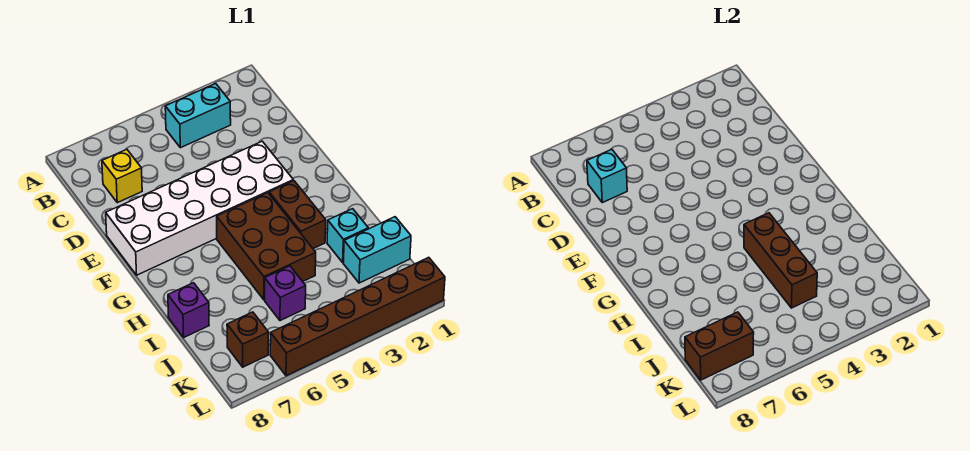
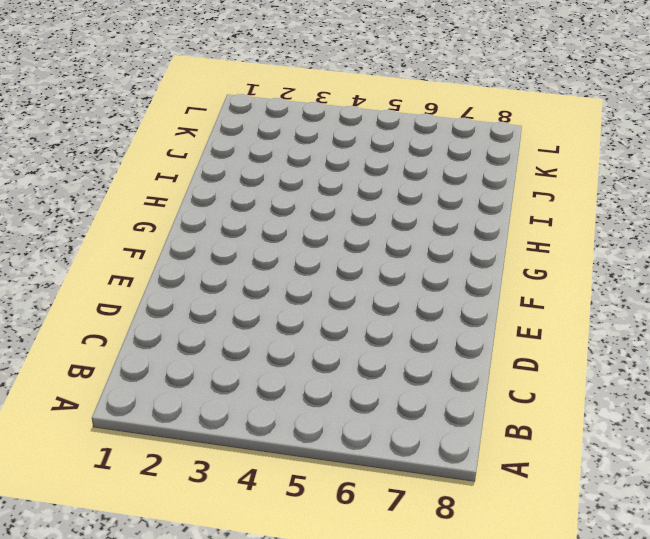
none -> cyan brick B3:B4 level 1
none -> yellow brick C7 level 1
none -> white brick E3:F8 level 1

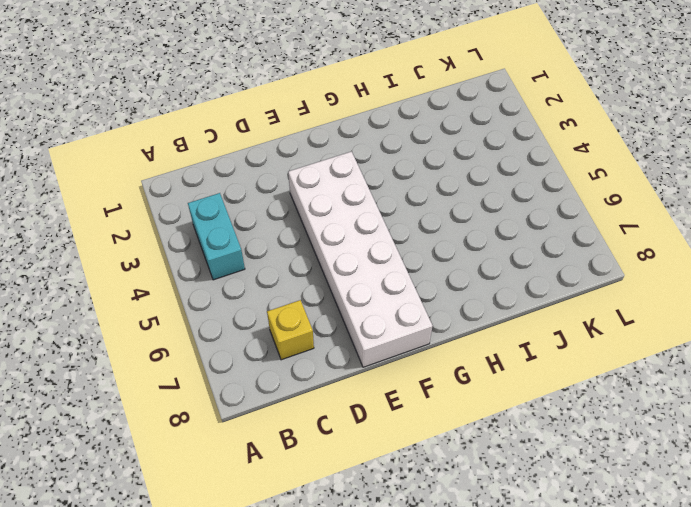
none -> brown brick G3:H3 level 1
none -> brown brick G4:I5 level 1
none -> cyan brick I2 level 1

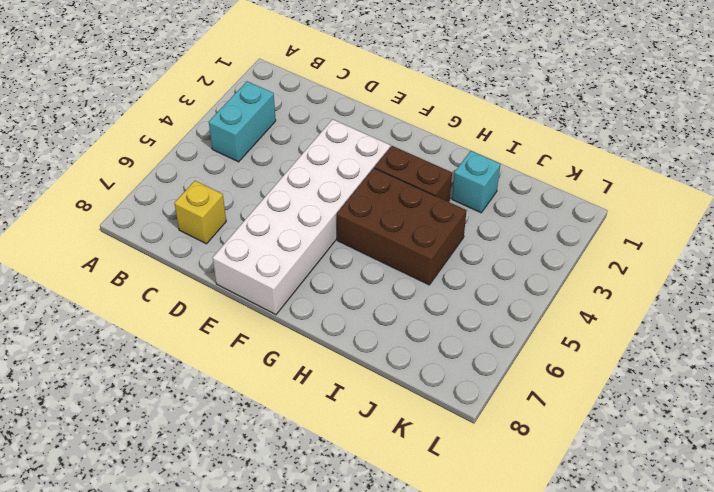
none -> purple brick I8 level 1
none -> cyan brick J1:J2 level 1
none -> purple brick J5 level 1

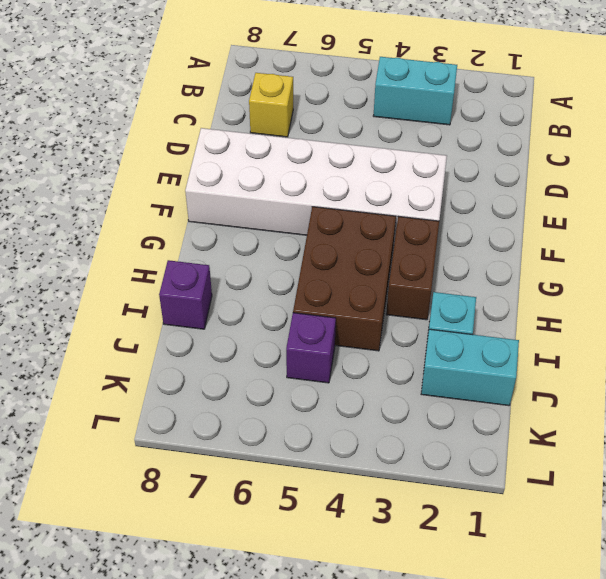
none -> brown brick K7 level 1
none -> brown brick L1:L6 level 1
none -> cyan brick C7 level 2

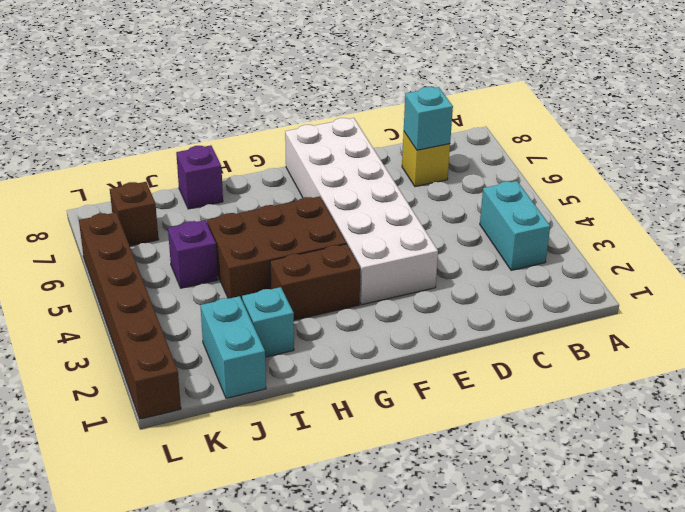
none -> brown brick H4:J4 level 2
none -> brown brick K7:K8 level 2

